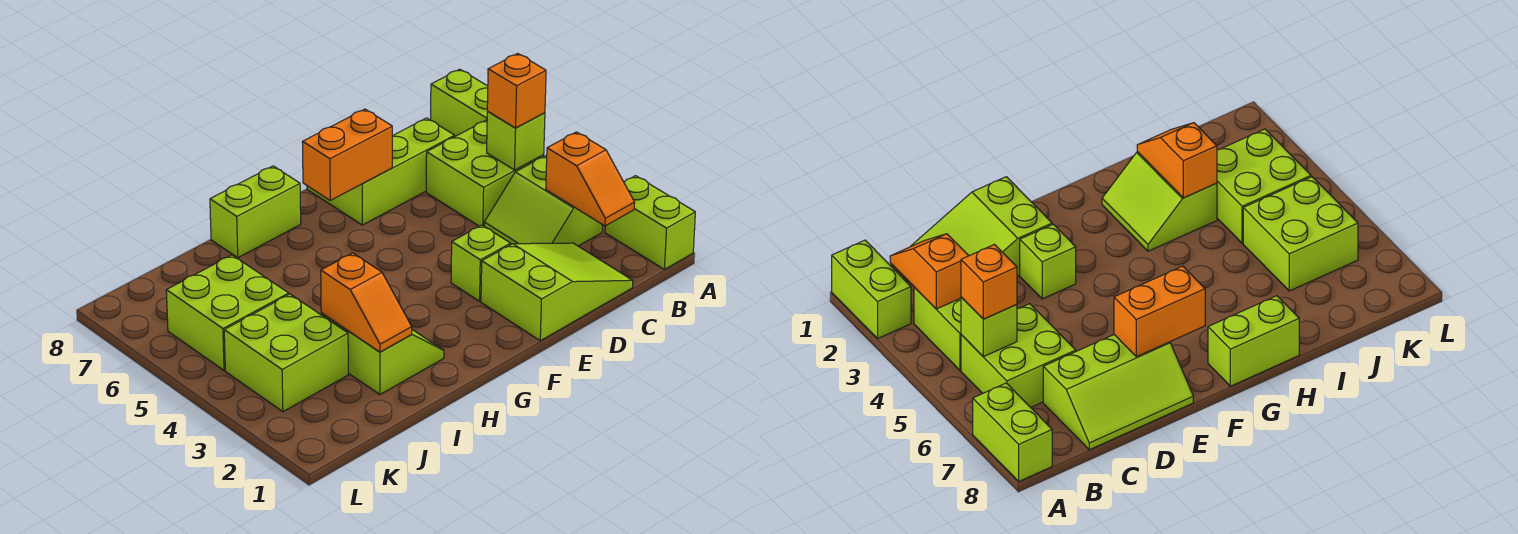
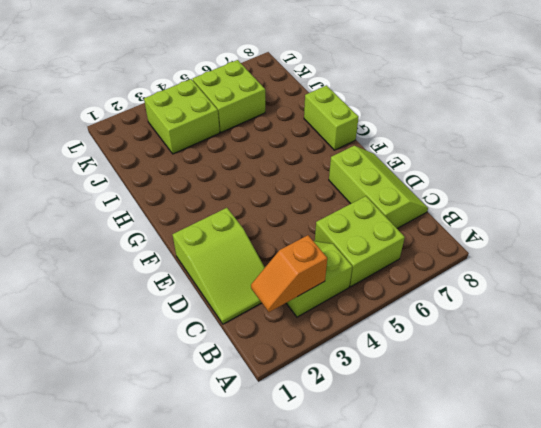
none -> lime brick A1:A2 level 1
none -> lime brick A7:A8 level 1
none -> lime brick E3 level 1

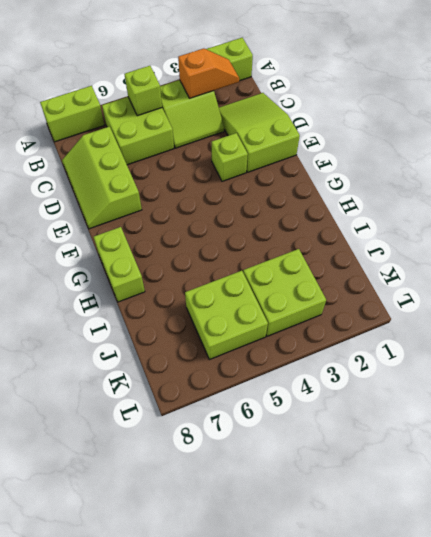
none -> lime slope H2:I3 level 1 top I
none -> orange brick E7:F7 level 2
none -> orange slope I2:I3 level 2 top 3

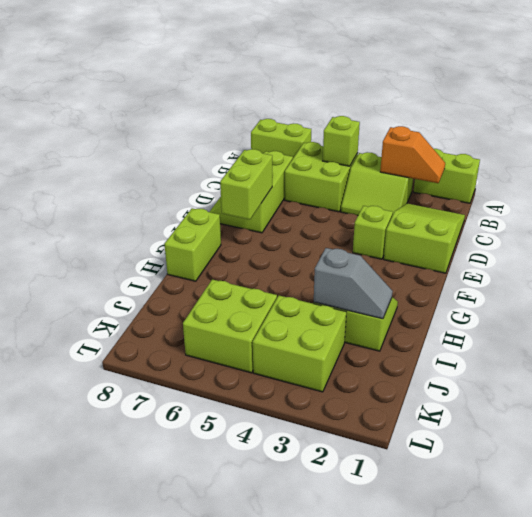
lime brick E7:F7 level 2 -> orange brick E7:F7 level 2
grey slope I2:I3 level 2 top 3 -> orange slope I2:I3 level 2 top 3
none -> orange brick B5 level 3

